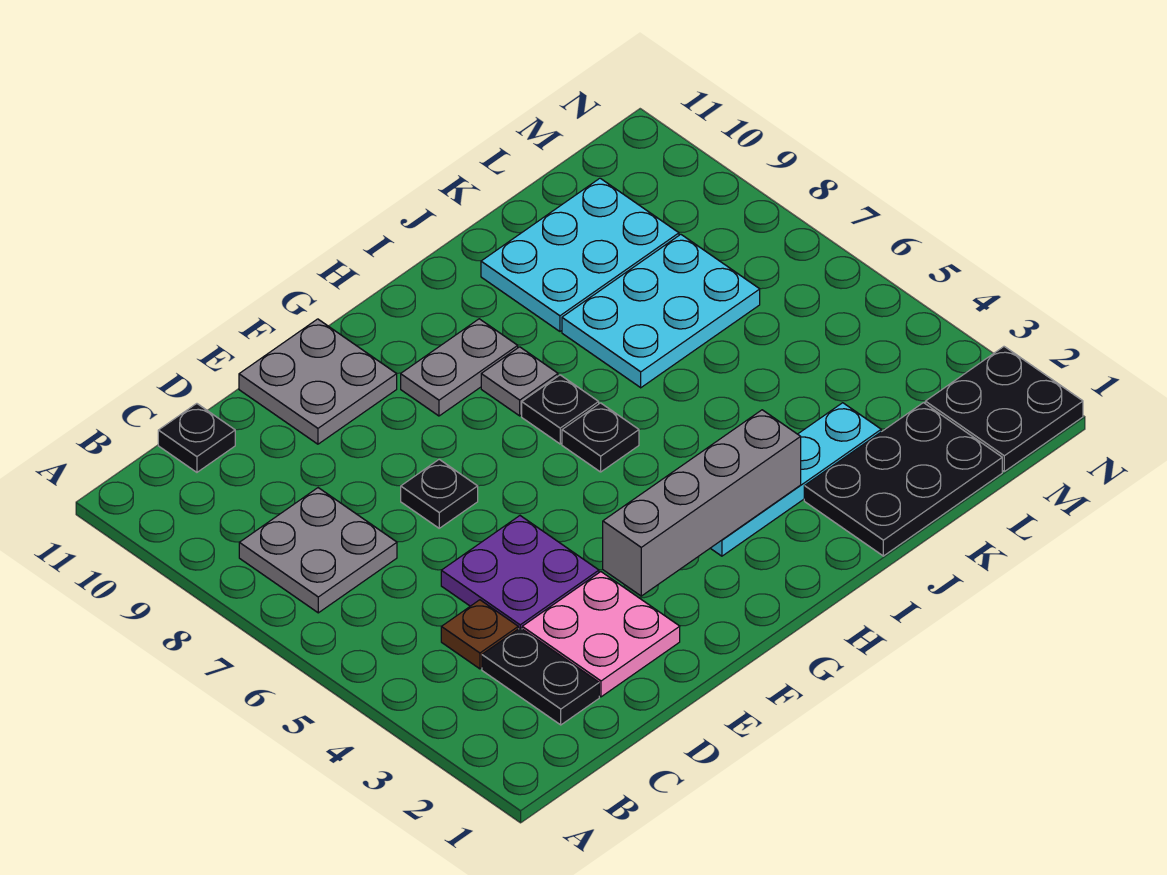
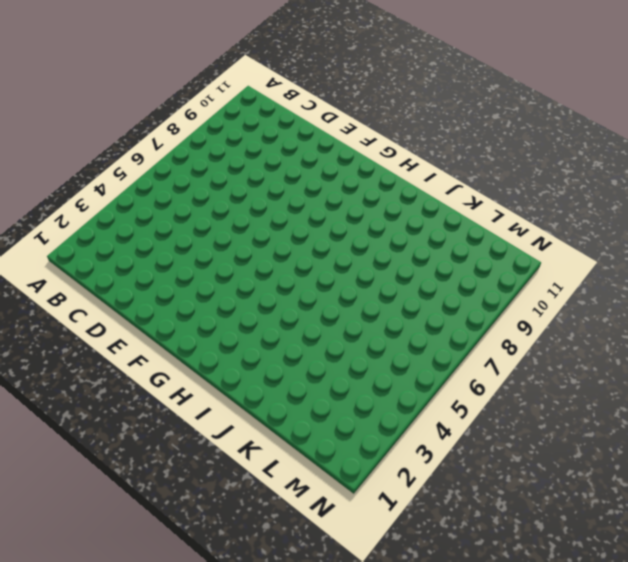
none -> grey plate B7:C8 level 1
none -> black plate C2:C3 level 1
none -> brown plate C4 level 1

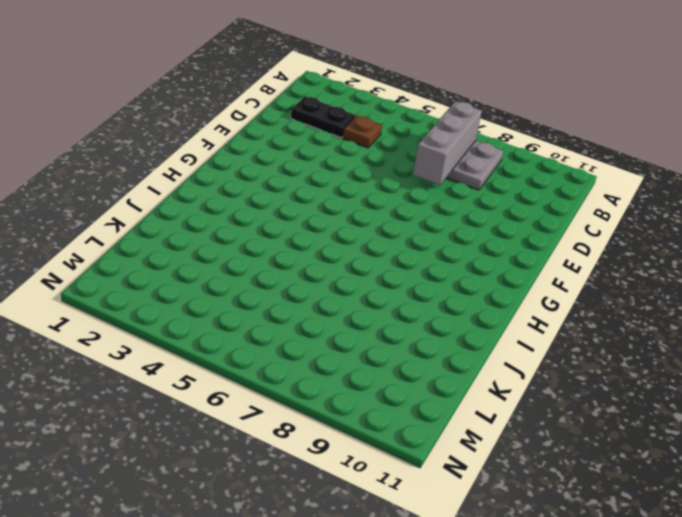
grey brick B7:D7 level 2 -> none
none -> black plate C11 level 1
none -> pink plate D2:E3 level 1
none -> purple plate D4:E5 level 1

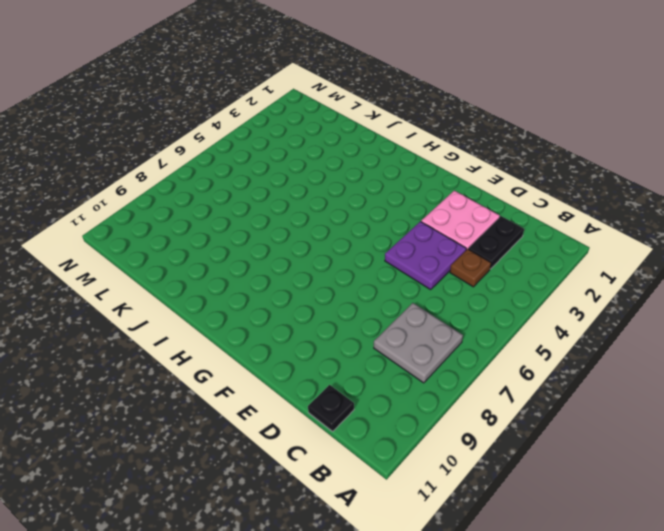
none -> black plate E7 level 1
none -> grey plate E10:F11 level 1
none -> grey plate G9:H9 level 1

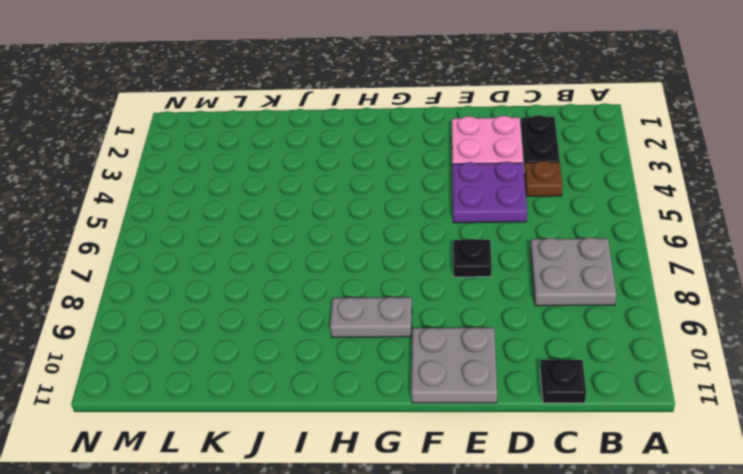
none -> cyan plate H3:K3 level 1
none -> black plate H6 level 1
none -> black plate H7 level 1

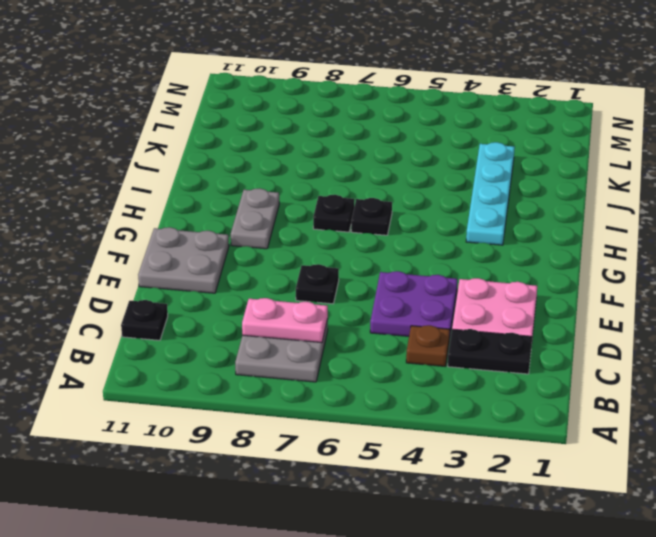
pink plate C7:C8 level 2 -> none
none -> grey plate H8 level 1
none -> black plate J1:L2 level 1
none -> cyan plate J7:L8 level 1

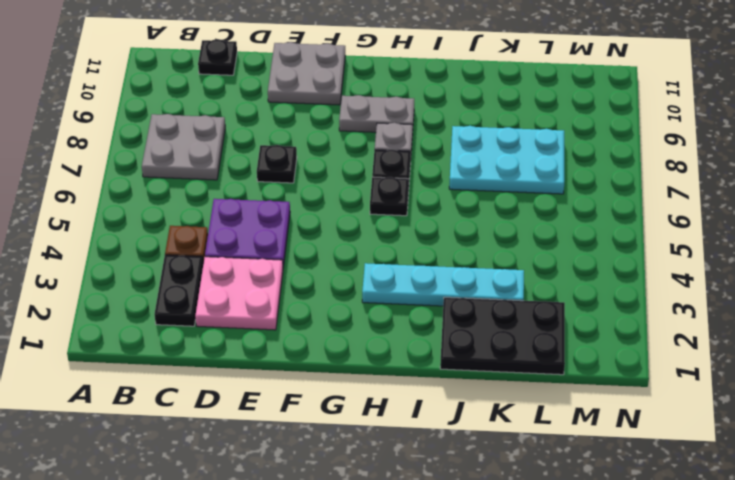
none -> cyan plate J9:L10 level 1
none -> black plate M1:N2 level 1
none -> grey brick F3:I3 level 2

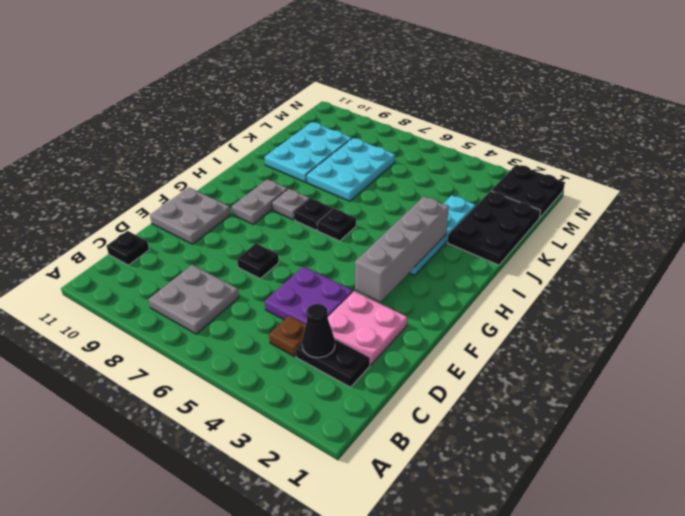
black cone C3 level 2 -> none

